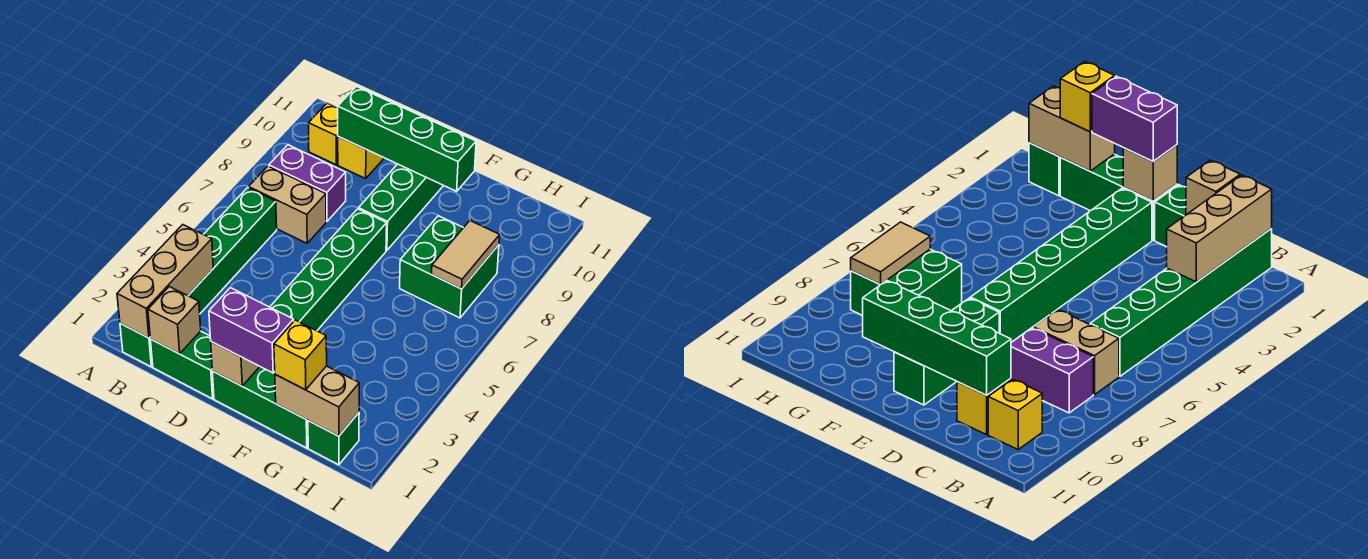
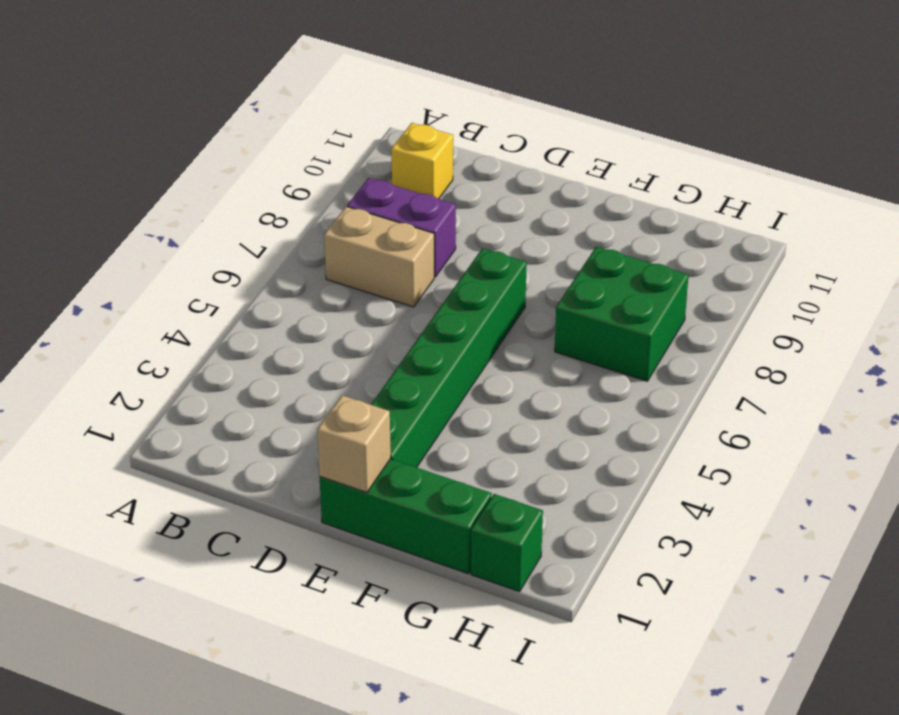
none -> green brick B1:B6 level 1
none -> green brick C1:D1 level 1
none -> yellow brick C10 level 1

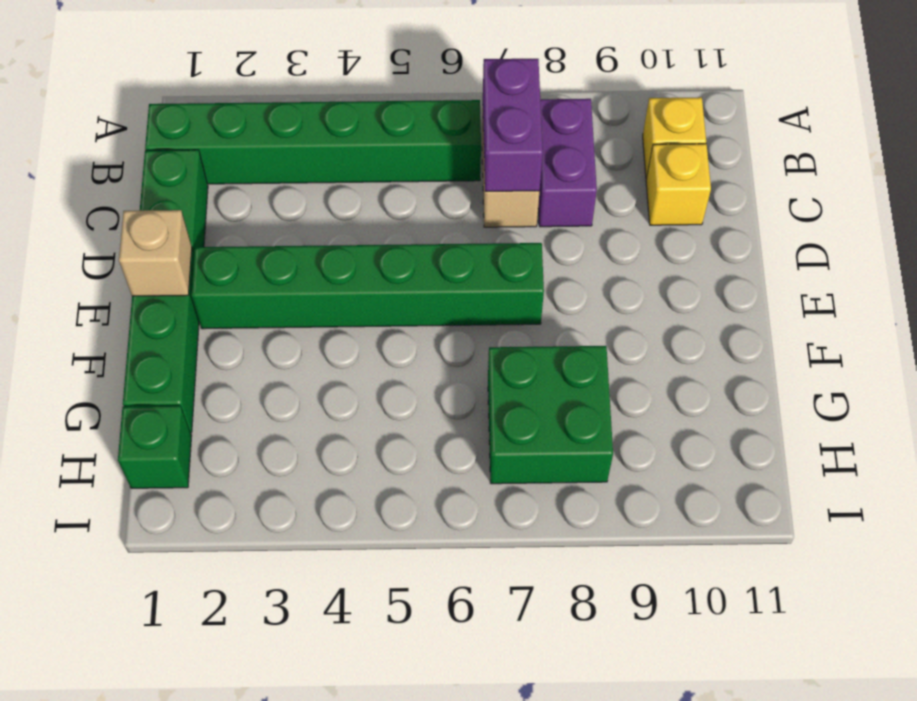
purple brick B7:C7 level 2 -> purple brick E1:F1 level 3
none -> green brick E8:E10 level 1
none -> tan brick B1:B3 level 2
none -> tan brick C1 level 2

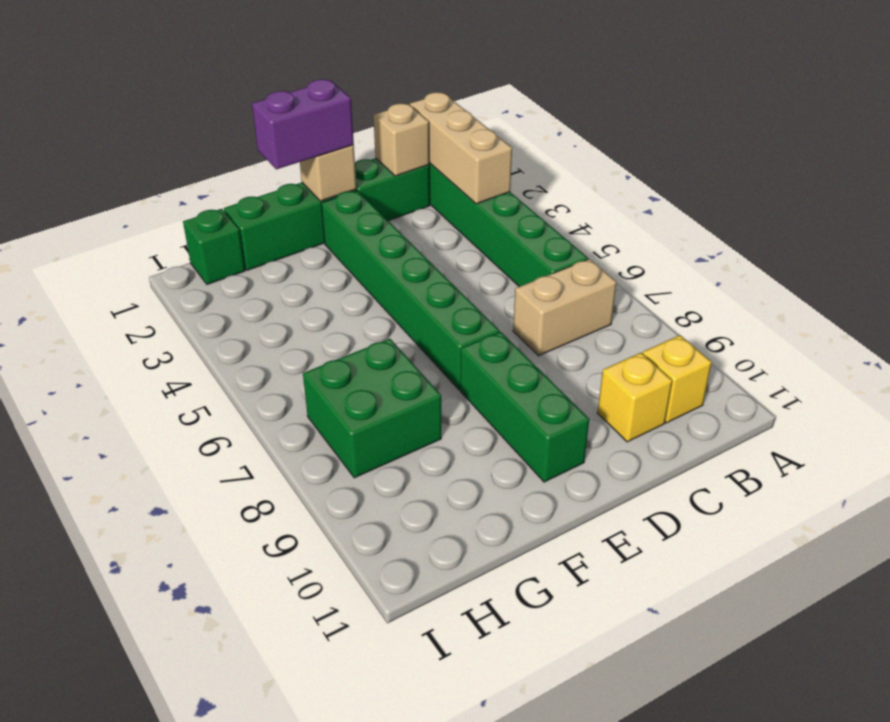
none -> purple brick B8:C8 level 1
none -> green brick C10:F10 level 2
none -> tan brick G1:H1 level 2

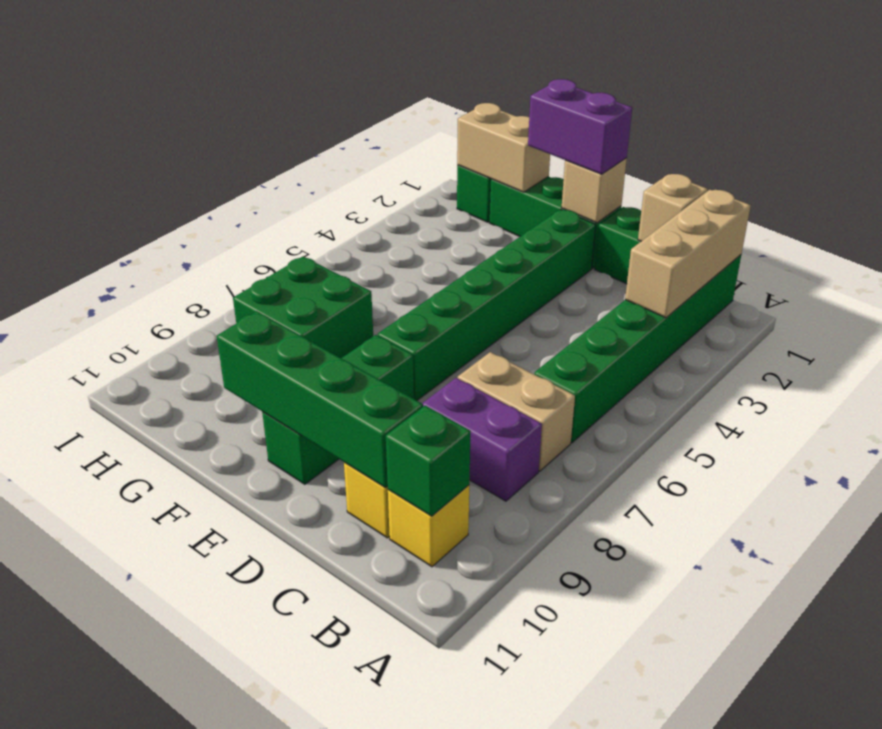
green brick B10 level 2 -> none
none -> tan tile H7:H8 level 2
none -> yellow brick G1 level 3

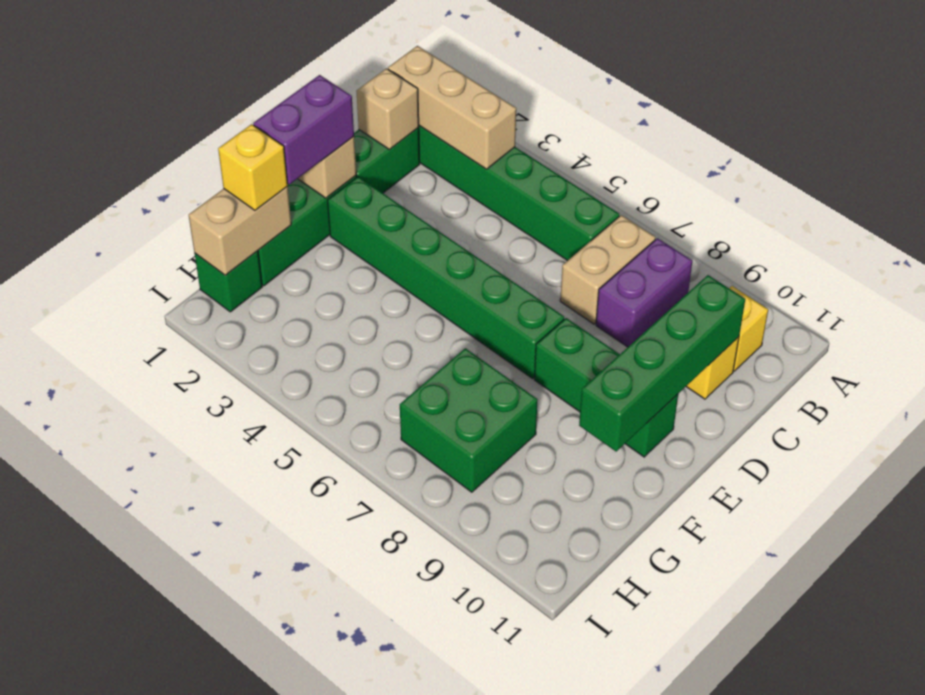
none -> tan tile H7:H8 level 2

